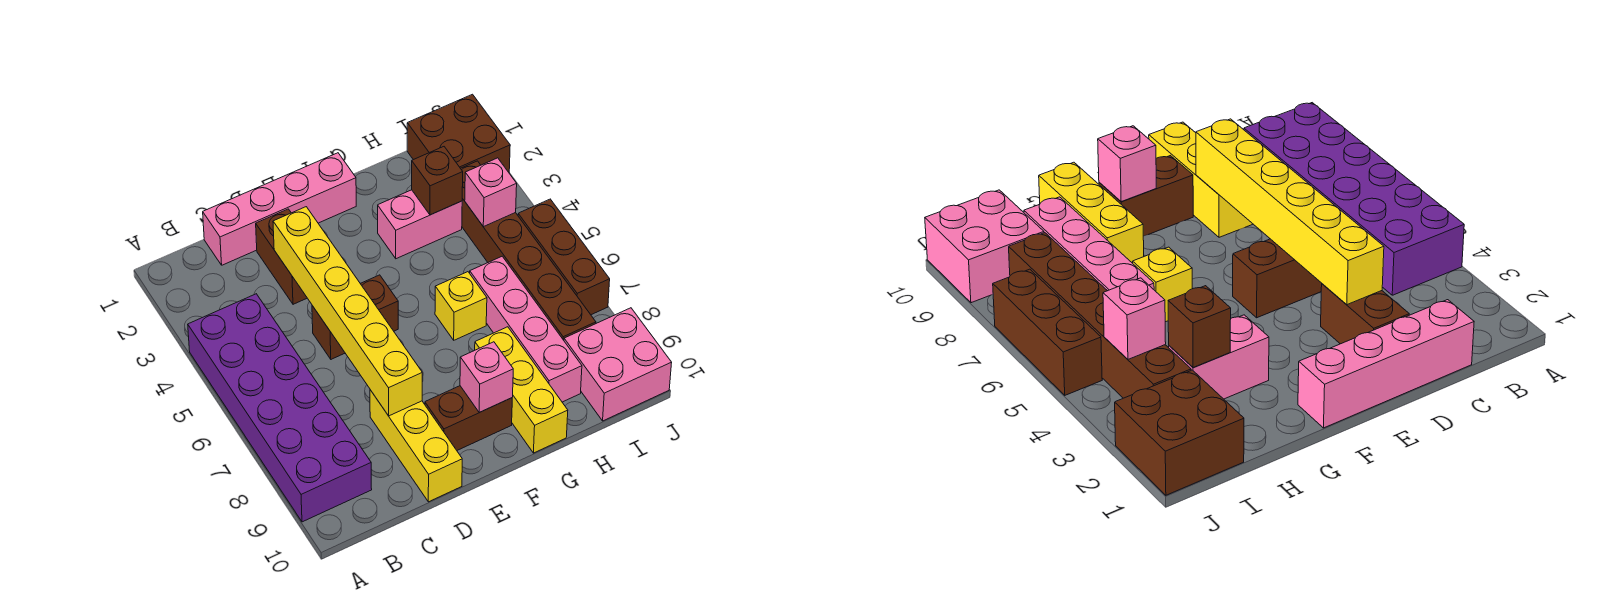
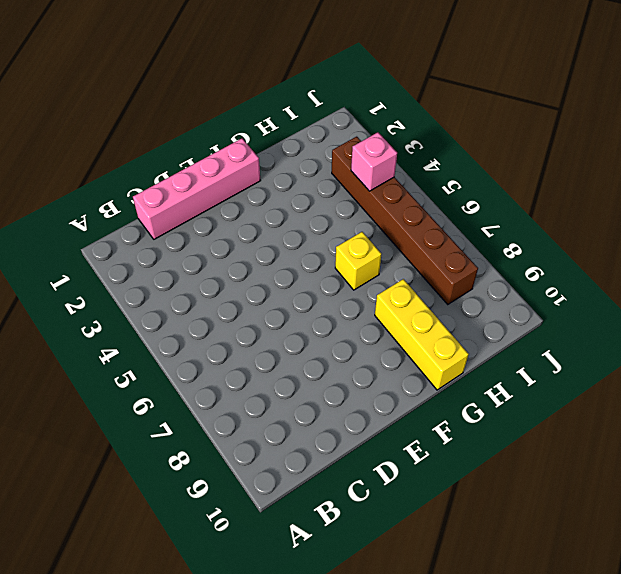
none -> purple brick A4:B9 level 1
none -> brown brick D2:D3 level 1
none -> brown brick D5:E5 level 1

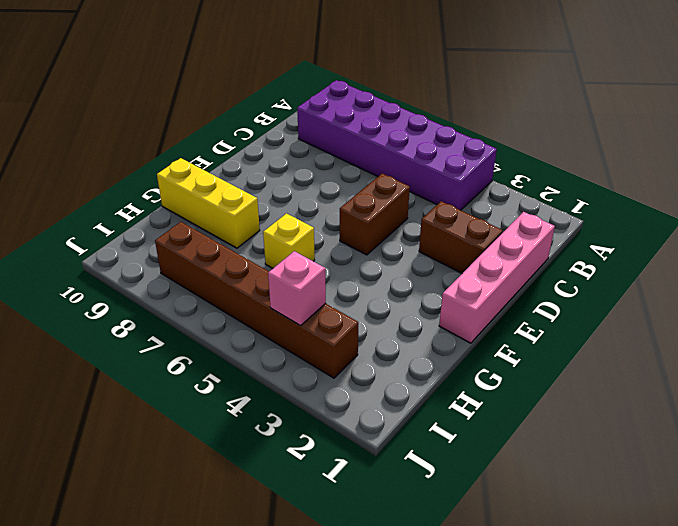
none -> yellow brick D8:D10 level 1
none -> brown brick E9:F9 level 1
none -> pink brick G3:H3 level 1

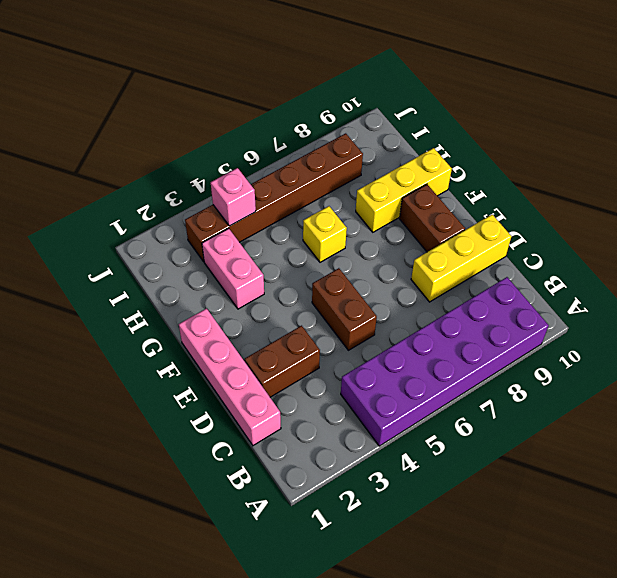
none -> pink brick H6:H9 level 1
none -> brown brick I1:J2 level 1
none -> pink brick I9:J10 level 1

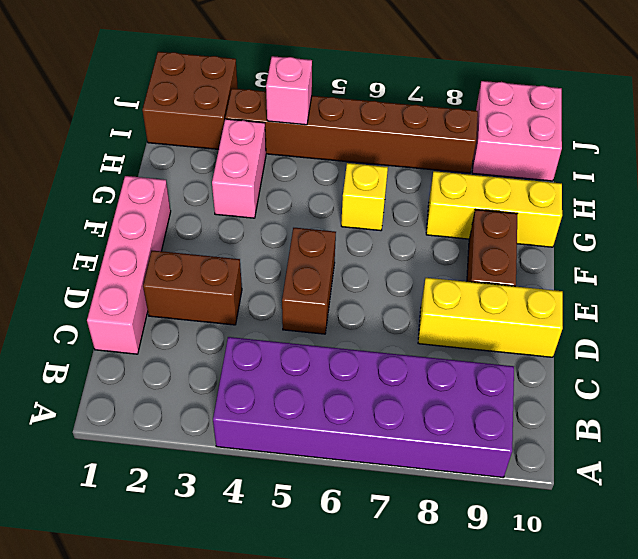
none -> pink brick H6:H9 level 1
none -> brown brick J5:J7 level 1
none -> yellow brick D3:D8 level 2

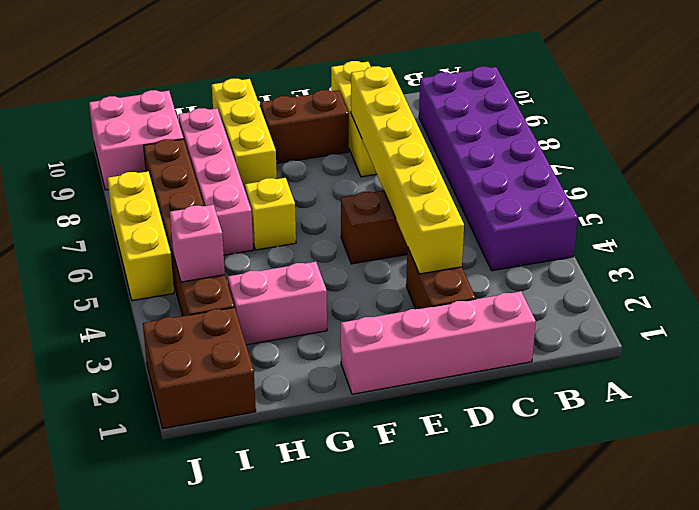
yellow brick J5:J7 level 1 -> brown brick J5:J7 level 1
none -> pink brick F9 level 2
none -> brown brick H3 level 2

